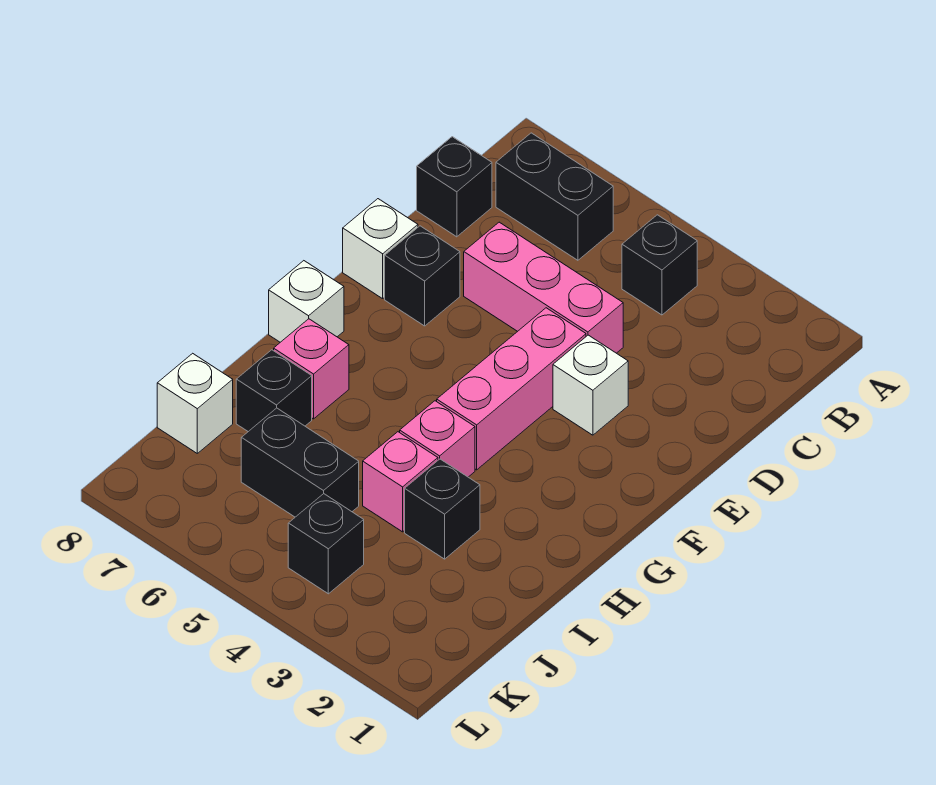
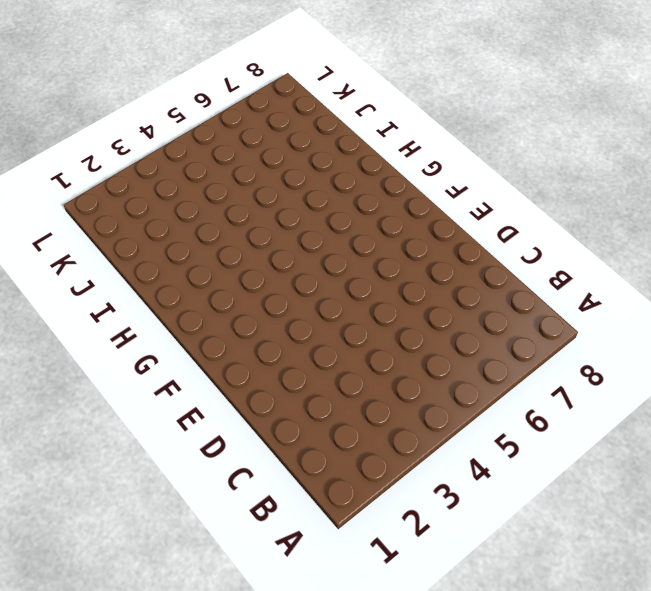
none -> black brick B4 level 1
none -> black brick B6:B7 level 1
none -> black brick C8 level 1

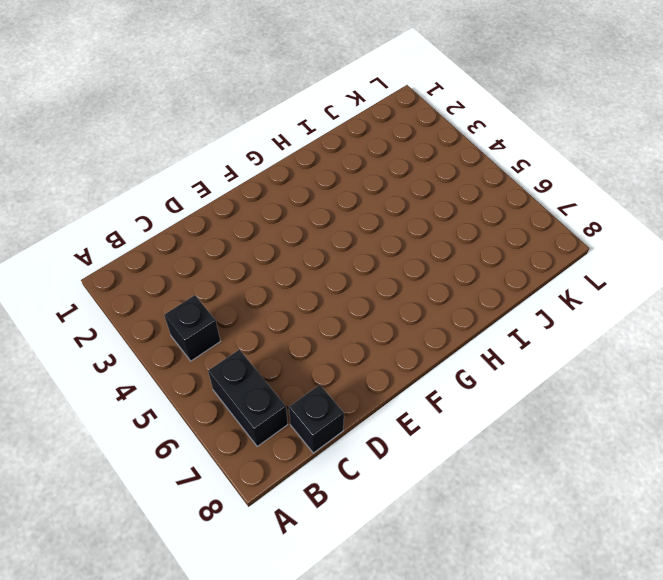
none -> pink brick D4:D6 level 1
none -> white brick E3 level 1
none -> pink brick E4:G4 level 1

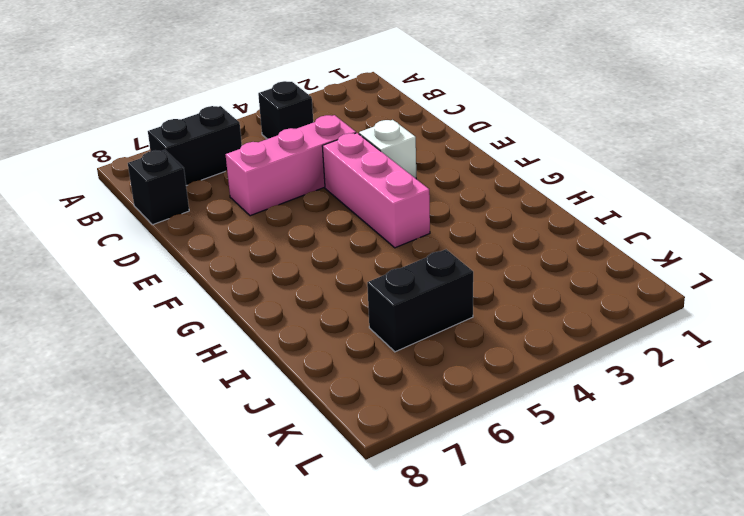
none -> black brick E7 level 1
none -> white brick E8 level 1
none -> white brick G8 level 1

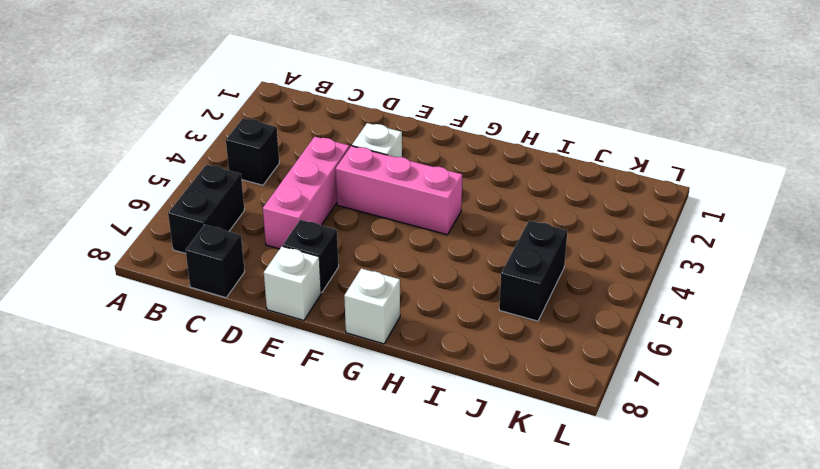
none -> pink brick H4 level 1
none -> pink brick H7 level 1
none -> black brick I3 level 1

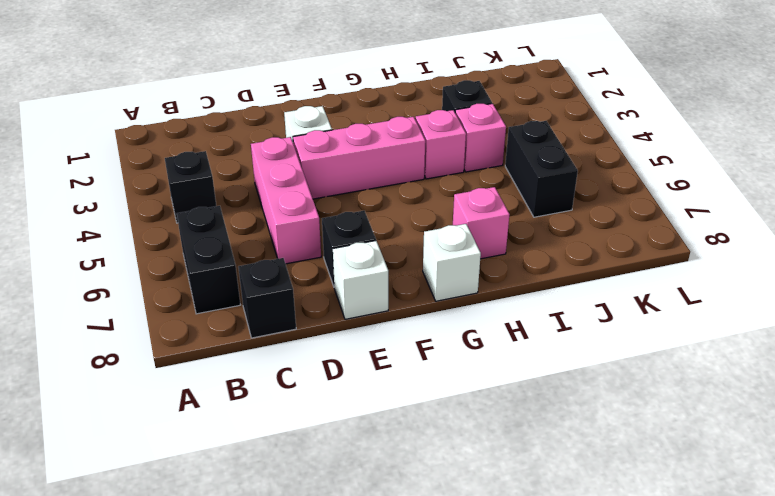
none -> black brick I7 level 1
none -> white brick J8 level 1
none -> black brick K4 level 1

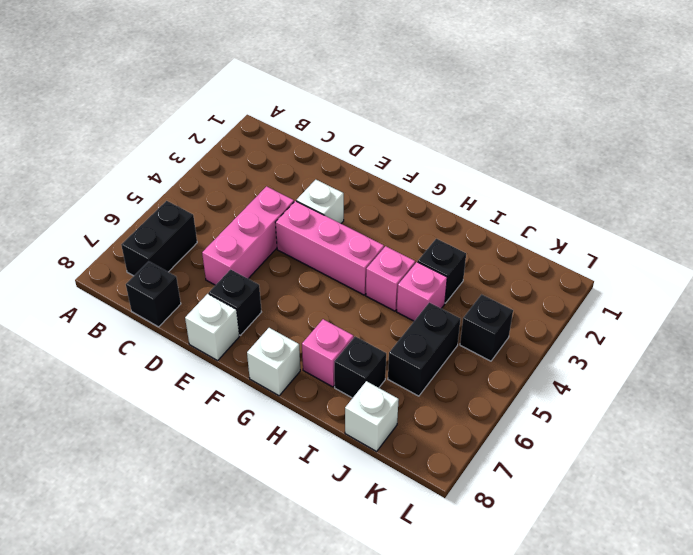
none -> black brick B4 level 1

